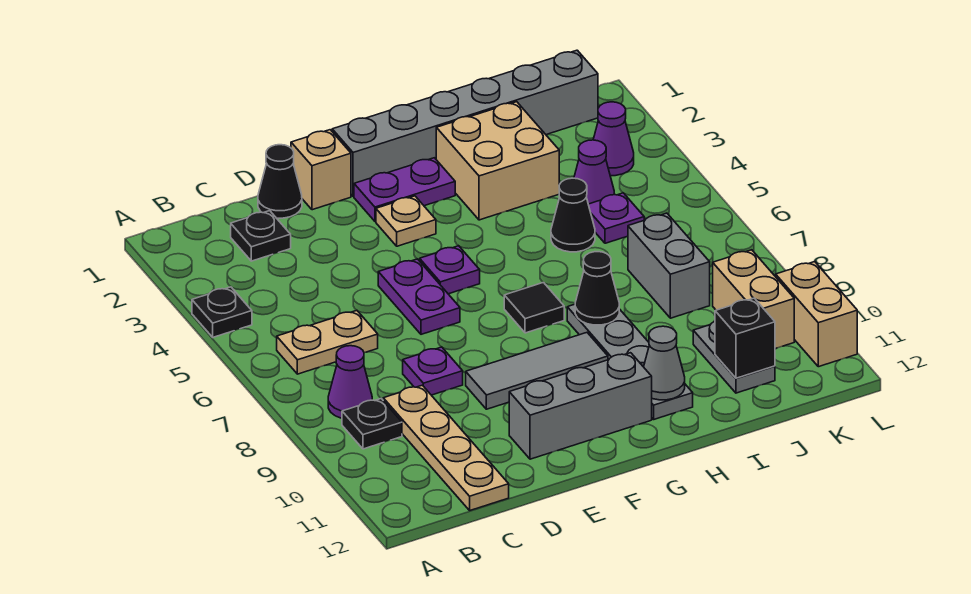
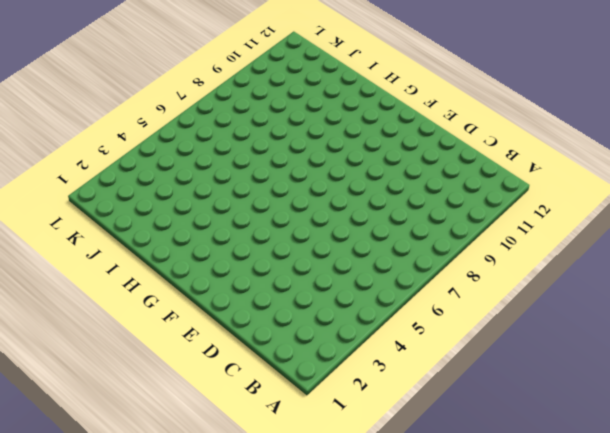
none -> black plate A4 level 1
none -> tan plate B6:C6 level 1
none -> purple cone B8 level 1
none -> black plate B9 level 1

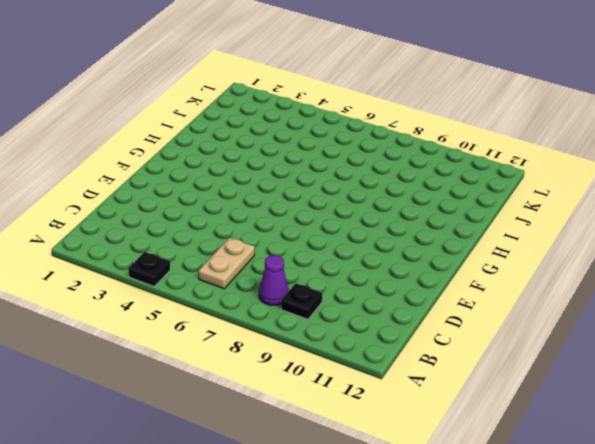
none -> black plate C2 level 1
none -> tan plate C9:C12 level 1
none -> black cone D1 level 1
none -> purple plate D8 level 1

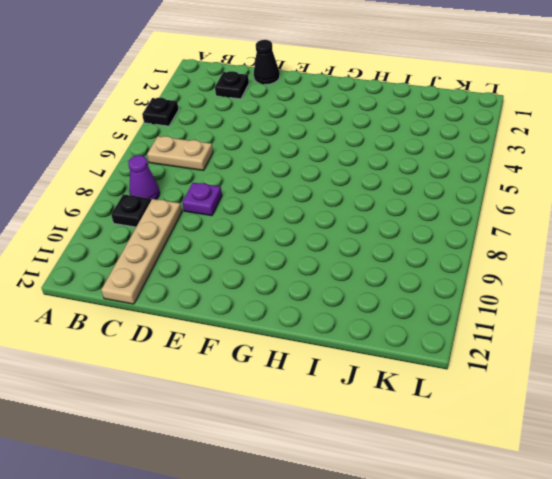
none -> tan brick E1 level 1
none -> purple plate E5:E6 level 1
none -> grey tile E9:G9 level 1
none -> grey brick E11:G11 level 1

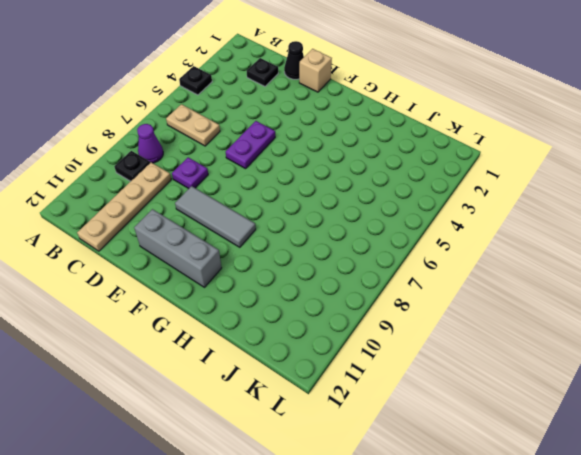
none -> grey brick F1:K1 level 1
none -> purple plate F2:G2 level 1
none -> tan plate F3 level 1
none -> purple plate F5 level 1

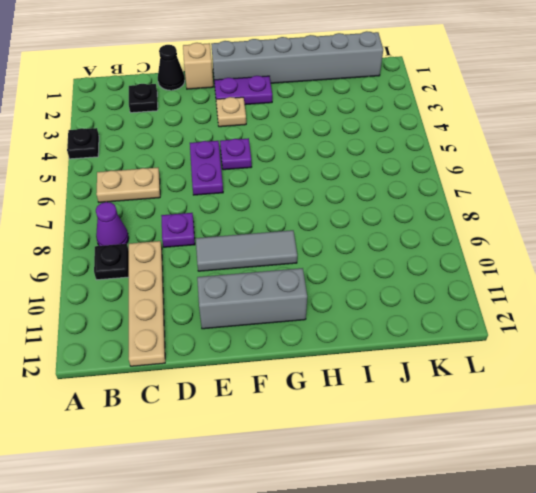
none -> black tile G7 level 1
none -> tan brick H2:I3 level 1
none -> grey plate H8:H11 level 1
none -> black cone I5 level 1

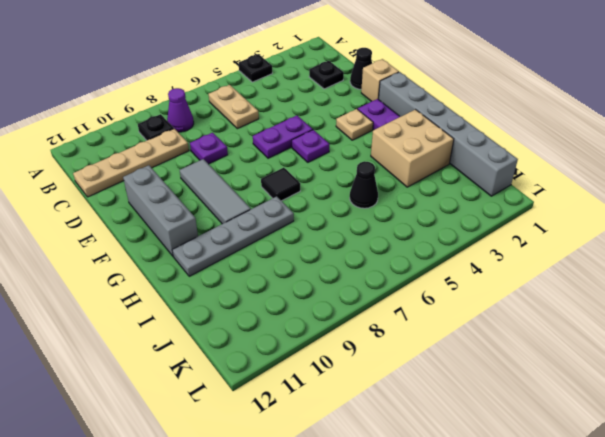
none -> purple cone J4 level 1
none -> purple plate J5 level 1
none -> grey brick J7:J8 level 1
none -> grey plate J10:J11 level 1

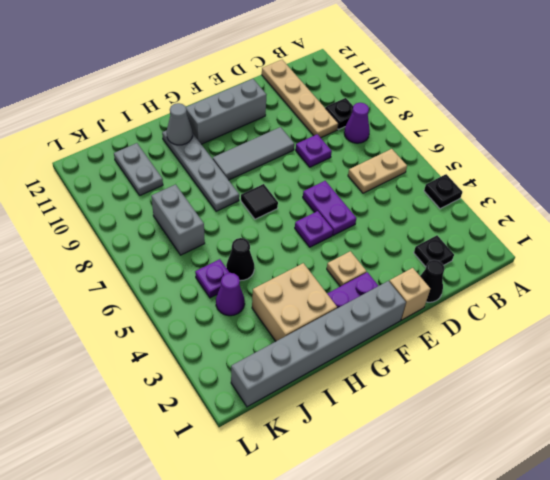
none -> purple cone K3 level 1
none -> tan brick K9:K10 level 1
none -> tan brick L10:L11 level 1
none -> black cone H8 level 2

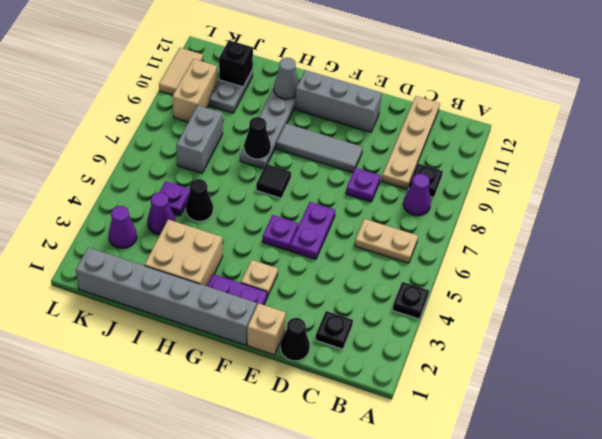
tan tile L10:L11 level 1 -> tan brick L10:L11 level 1

